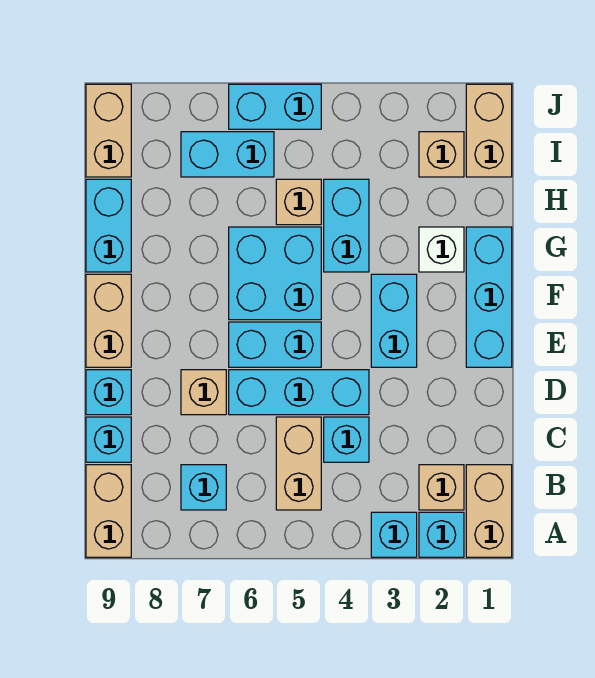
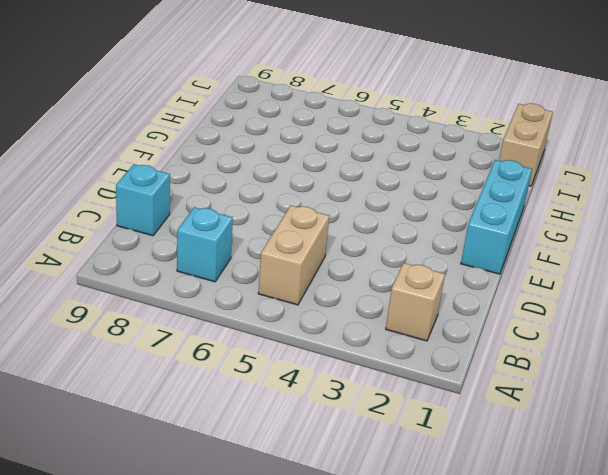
none -> tan brick A1:B1 level 1
none -> cyan brick A2 level 1
none -> cyan brick A3 level 1

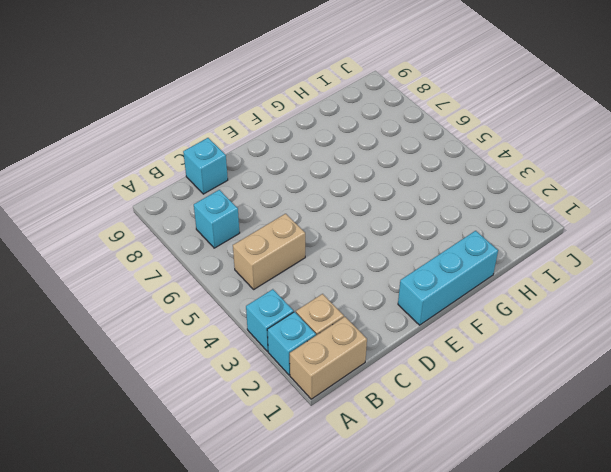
none -> tan brick A9:B9 level 1
none -> cyan brick C4 level 1
none -> cyan brick D4:D6 level 1

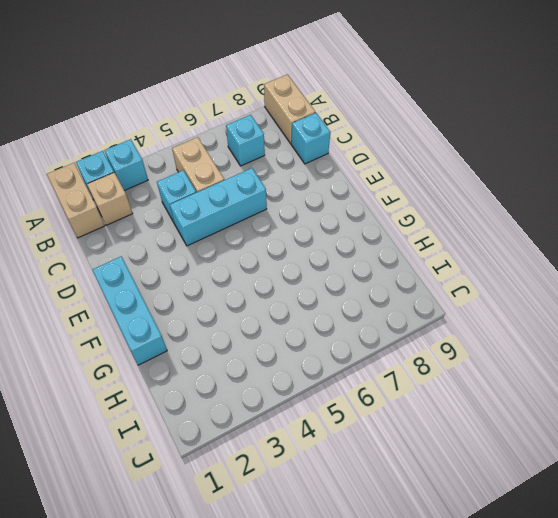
none -> tan brick D7 level 1
none -> cyan brick D9 level 1
none -> cyan brick E3:F3 level 1

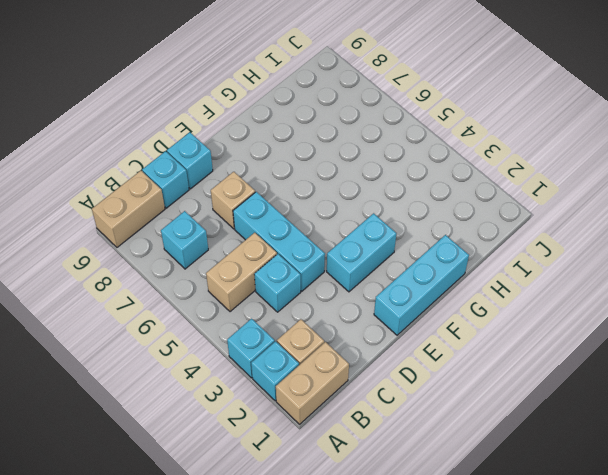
none -> cyan brick E5:E6 level 1
none -> tan brick E9:F9 level 1
none -> cyan brick F5:G6 level 1

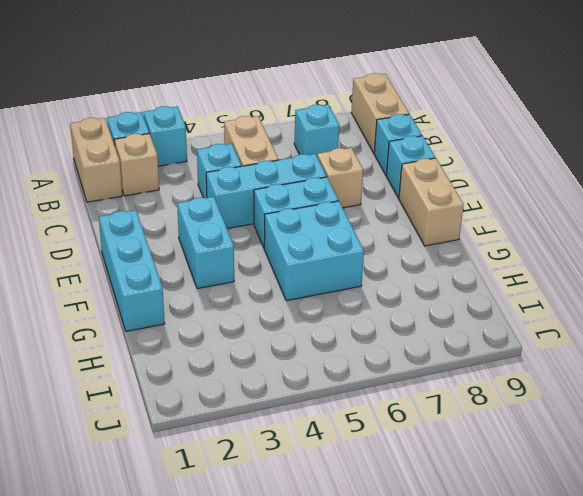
none -> white brick G2 level 1
none -> cyan brick G4:H4 level 1
none -> cyan brick G9:H9 level 1

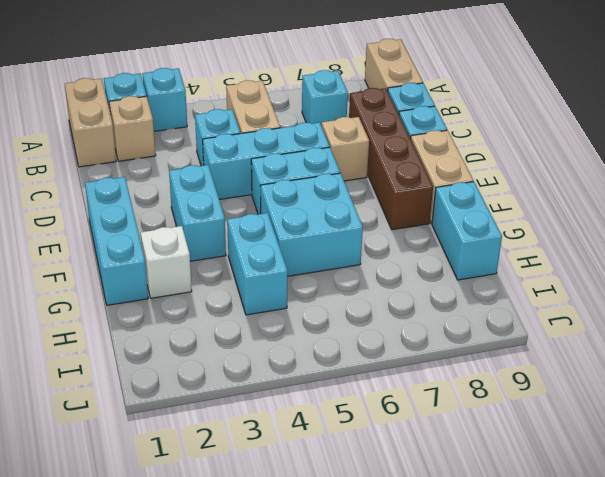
brown brick C8:F8 level 1 -> none
none -> tan brick H5 level 1
none -> tan brick I1:J1 level 1
none -> tan brick I2 level 1

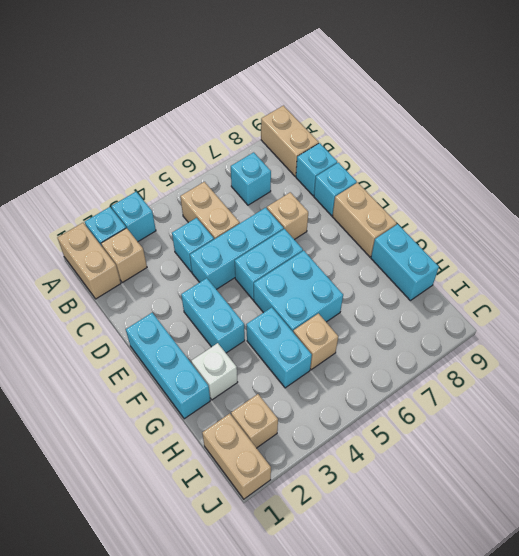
none -> cyan brick I6:I7 level 1
none -> tan brick I9:J9 level 1
none -> cyan brick J5:J6 level 1

